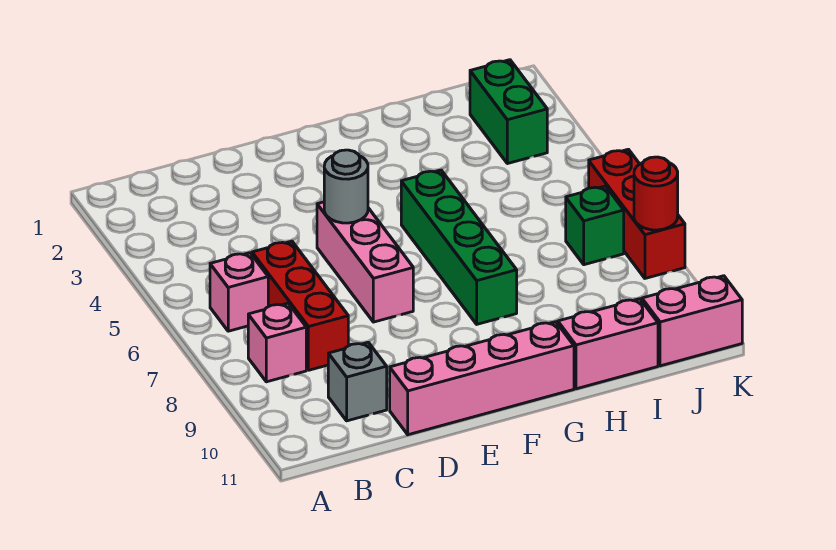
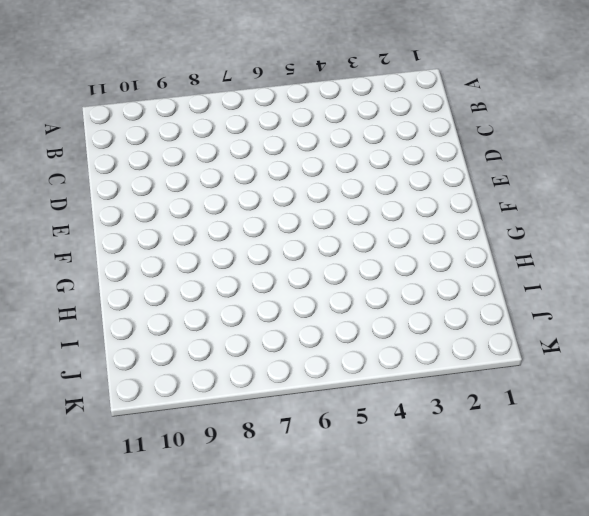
none -> pink brick B6 level 1
none -> pink brick B8 level 1
none -> red brick C6:C8 level 1

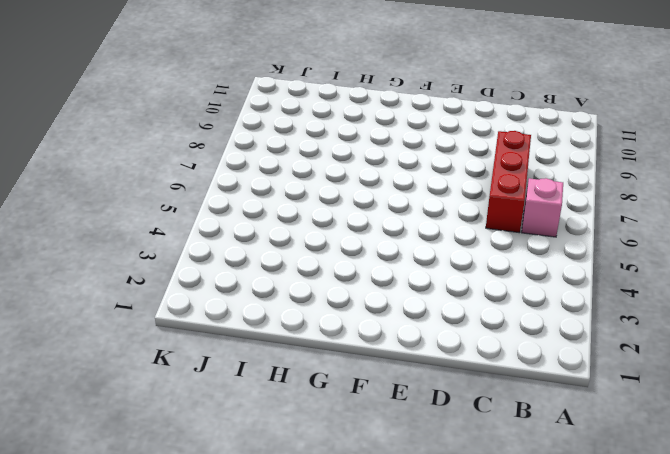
none -> pink brick B8 level 1
none -> grey brick C10 level 1
none -> pink brick D11:G11 level 1

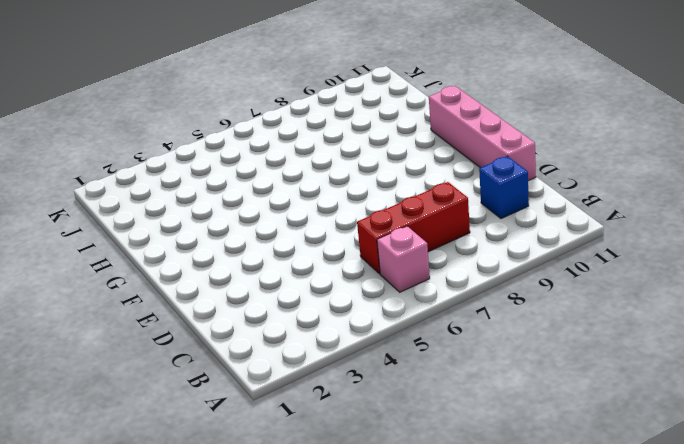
blue brick C10 level 1 -> grey brick C10 level 1
none -> pink brick B8 level 1
none -> pink brick E5:E7 level 1
none -> green brick G5:G8 level 1

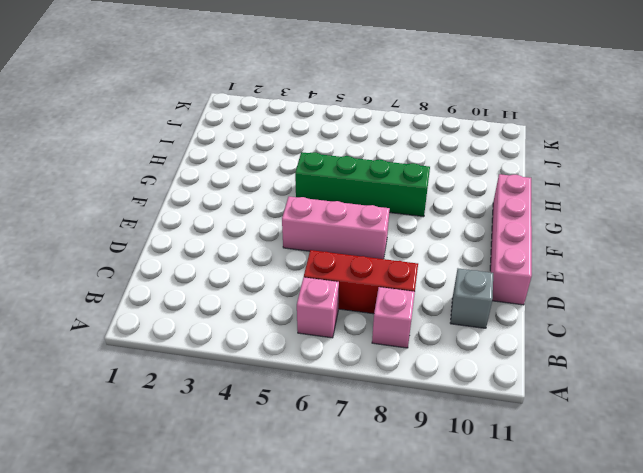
none -> pink brick H11:I11 level 1
none -> green brick J2:J3 level 1
none -> green brick J7 level 1

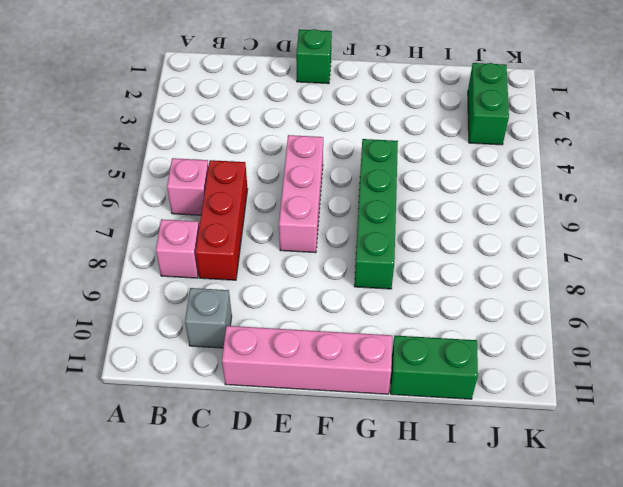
green brick E1 level 1 -> green brick J7 level 1
green brick H11:I11 level 1 -> pink brick H11:I11 level 1
none -> pink brick J11:K11 level 1
none -> red brick K6:K8 level 1
none -> grey round brick E5 level 2

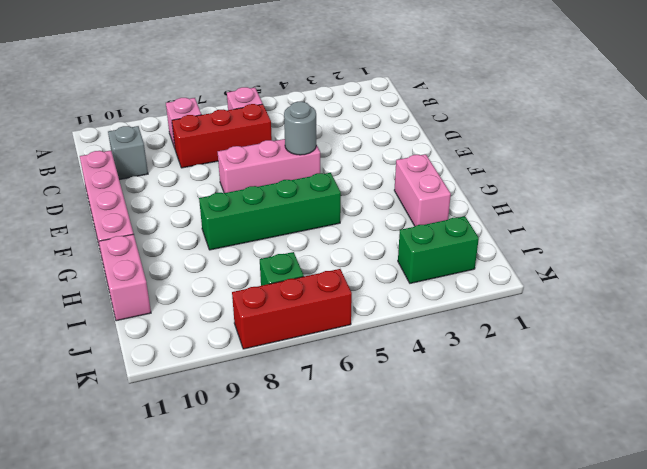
pink brick G2:H2 level 1 -> pink brick J11:K11 level 1
none -> red round brick K8 level 2

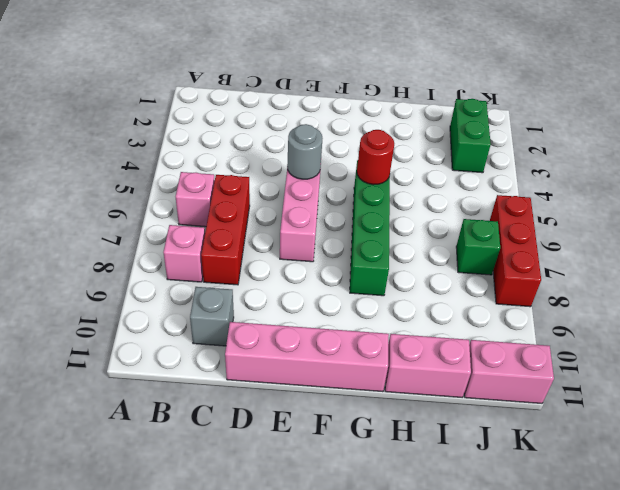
red round brick G5 level 2 -> red round brick K8 level 2

